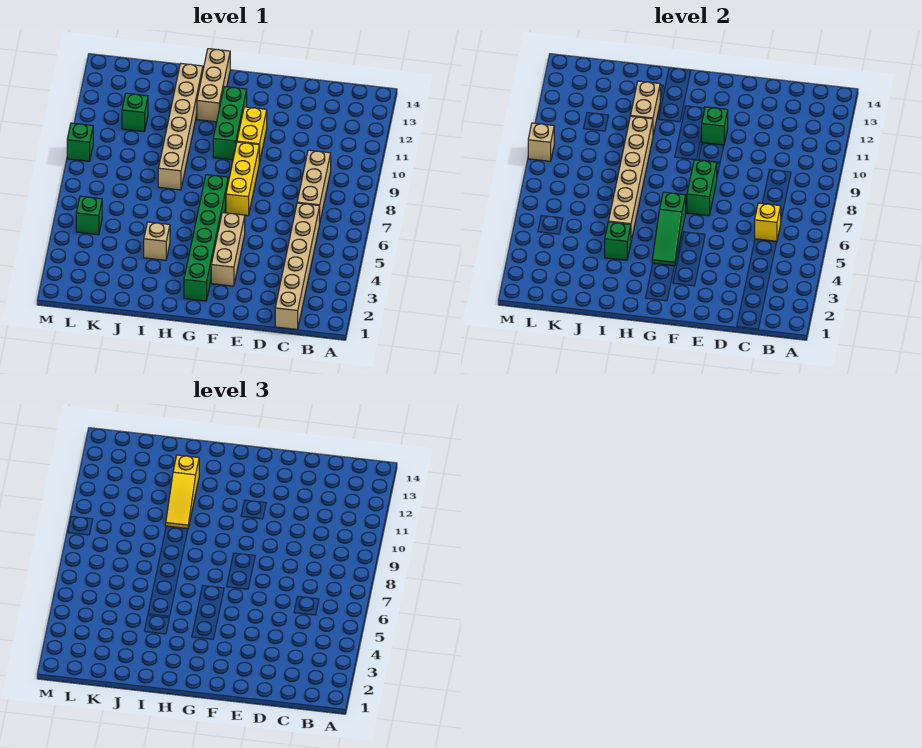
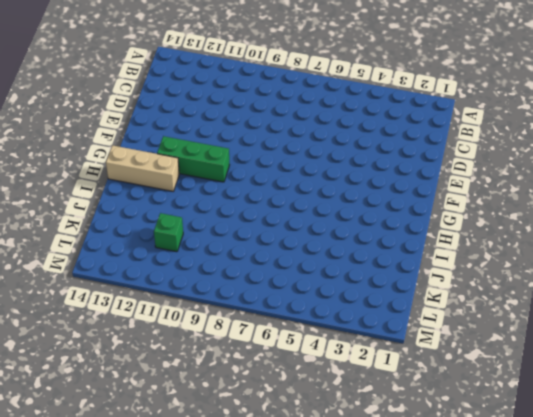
none -> tan brick C1:C6 level 1
none -> tan brick C7:C9 level 1
none -> tan brick F3:F5 level 1

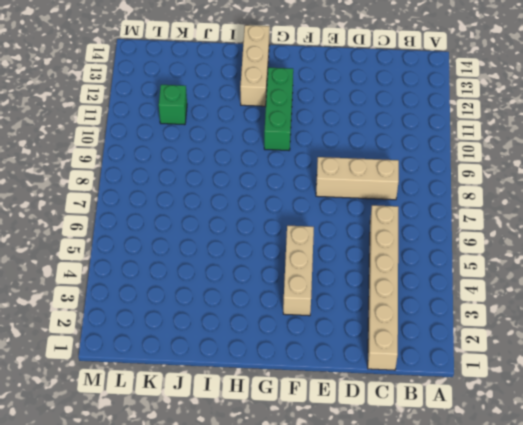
tan brick C8:E8 level 1 -> tan brick C7:C9 level 1
none -> yellow brick F7:F9 level 1
none -> yellow brick F10:F11 level 1
none -> green brick G2:G7 level 1

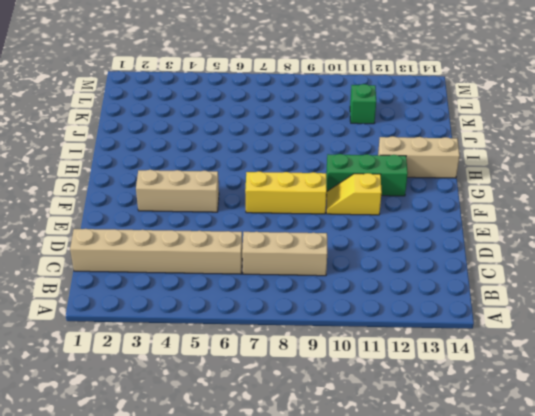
yellow slope F10:F11 level 1 top 11 -> yellow brick F10:F11 level 1
none -> green brick G2:G7 level 1
none -> tan brick I4 level 1
none -> tan brick I8:I13 level 1

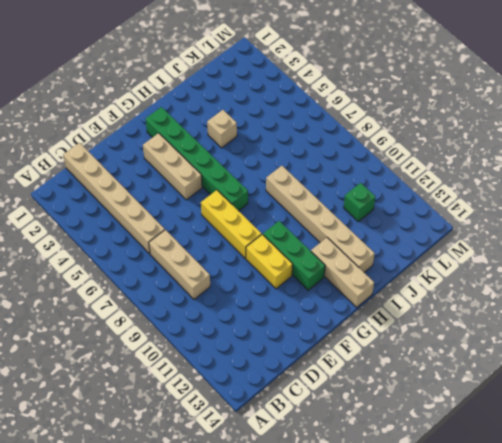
none -> green brick L5 level 1
none -> green brick M9 level 1
none -> yellow brick C6 level 2

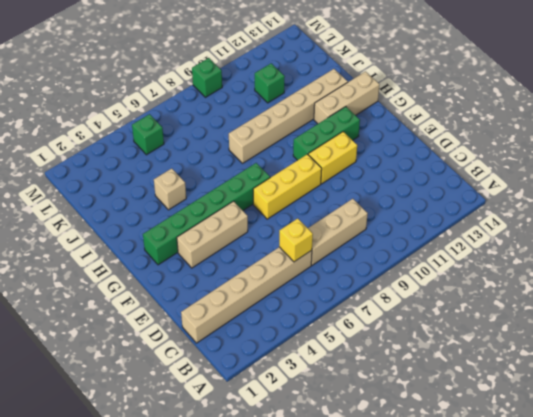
none -> green brick F7:F8 level 2
none -> green brick F11 level 2
none -> green slope G4:G6 level 2 top 6

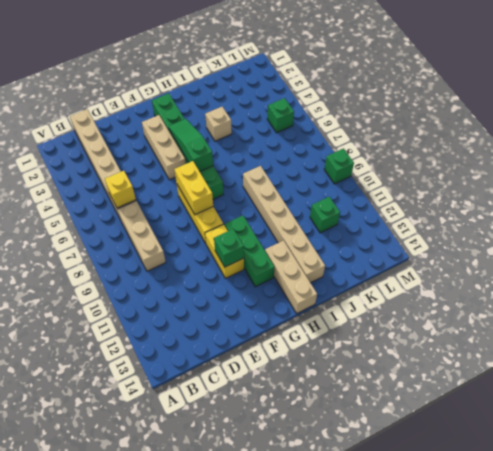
yellow brick F7:F8 level 2 -> green brick F7:F8 level 2
none -> green brick I4 level 2
none -> tan brick I5:I10 level 2
none -> tan brick I11:I12 level 2

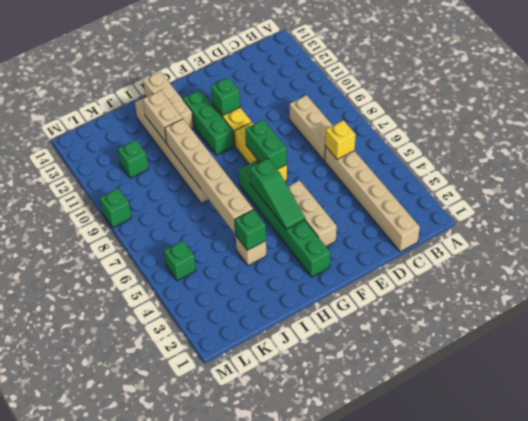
none -> tan brick M9 level 2
none -> yellow slope I10:I12 level 3 top 12

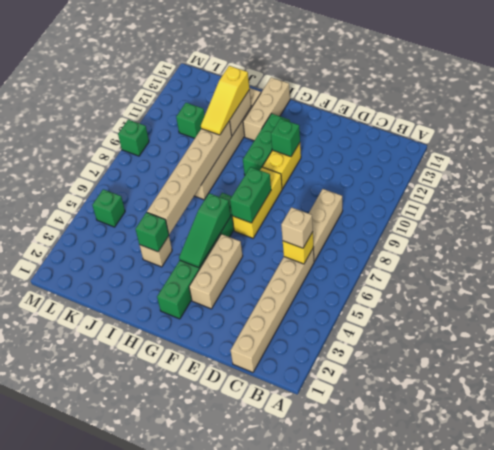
tan brick C6 level 3 -> tan brick M9 level 2

